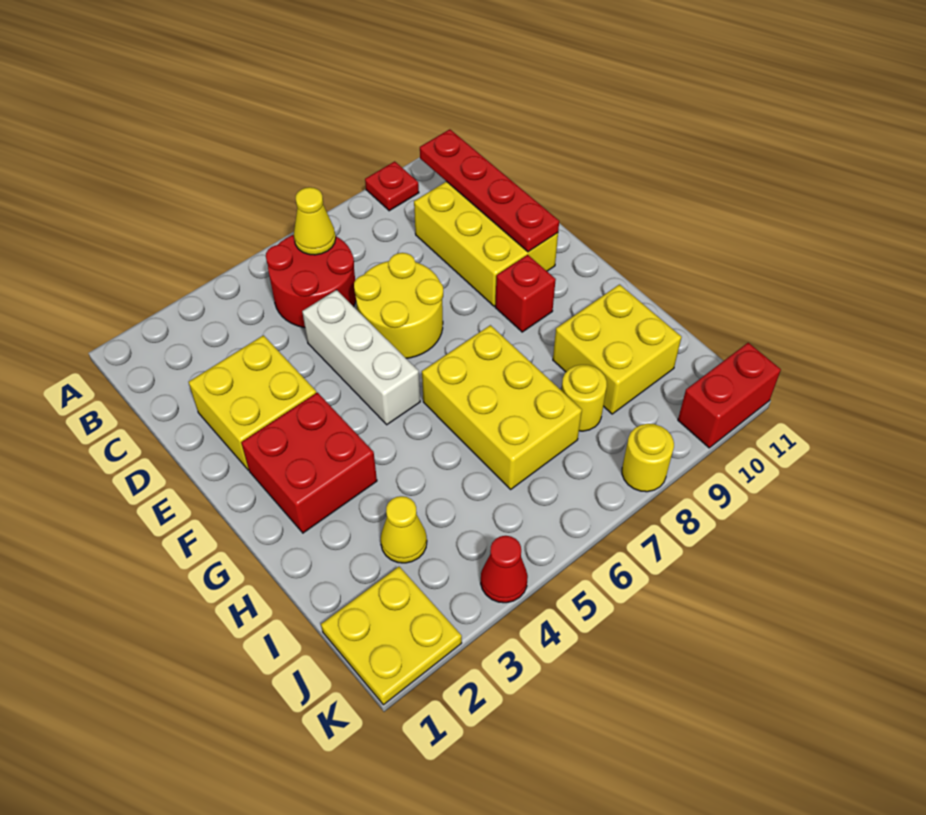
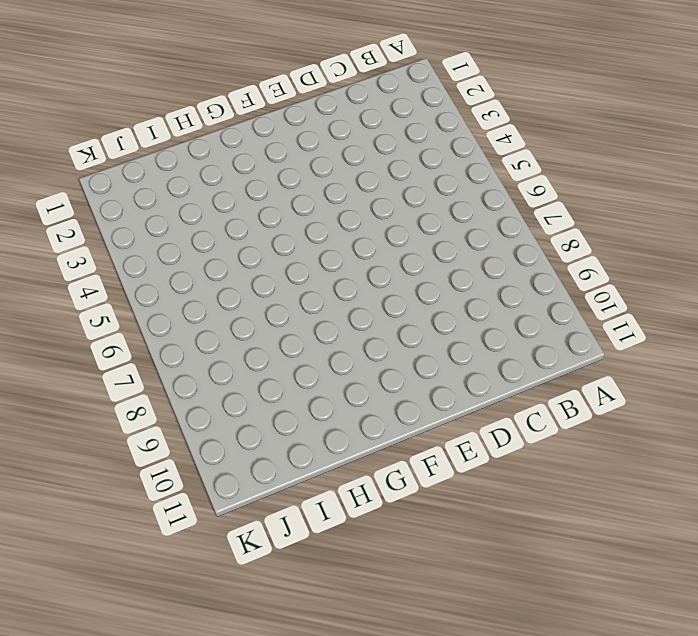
none -> red plate A9 level 1
none -> red round brick B5:C6 level 1
none -> yellow brick C9:E10 level 1

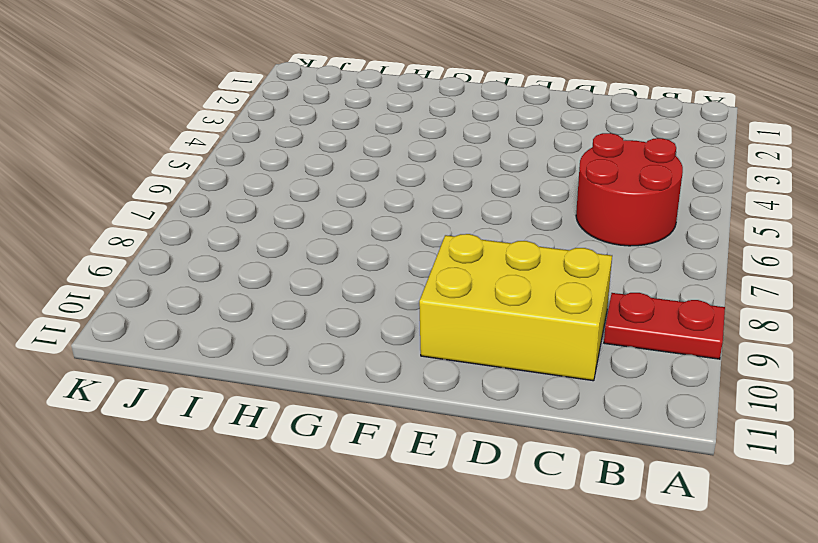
red plate A9:B9 level 1 -> red plate A9 level 1
none -> yellow brick D2:E3 level 1
none -> white brick D5:F5 level 1
none -> yellow round brick D6:E7 level 1

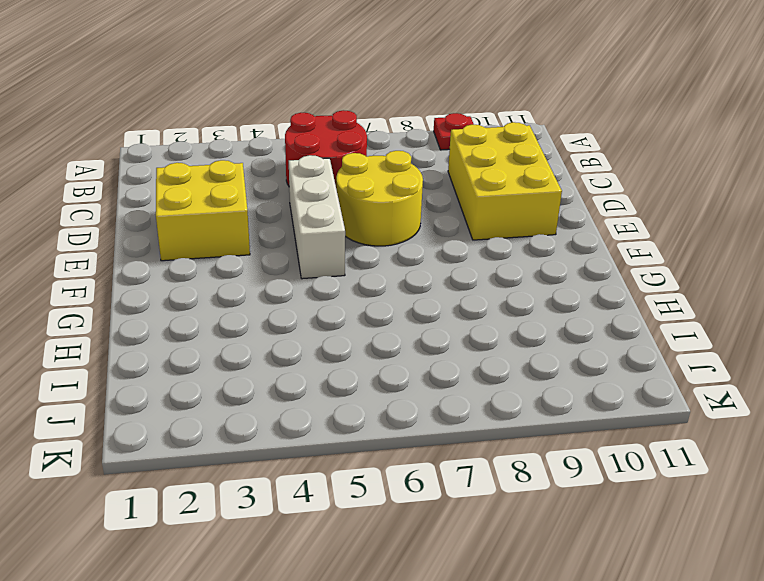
none -> red brick F2:G3 level 1
none -> red brick F9 level 1
none -> yellow brick G6:I7 level 1

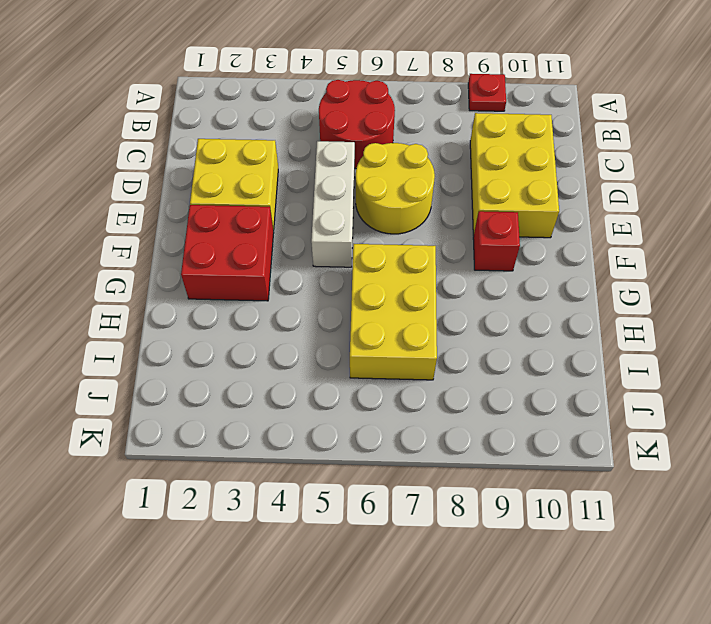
none -> yellow brick H9:I10 level 1
none -> yellow cone I3 level 1
none -> yellow round brick I8 level 1

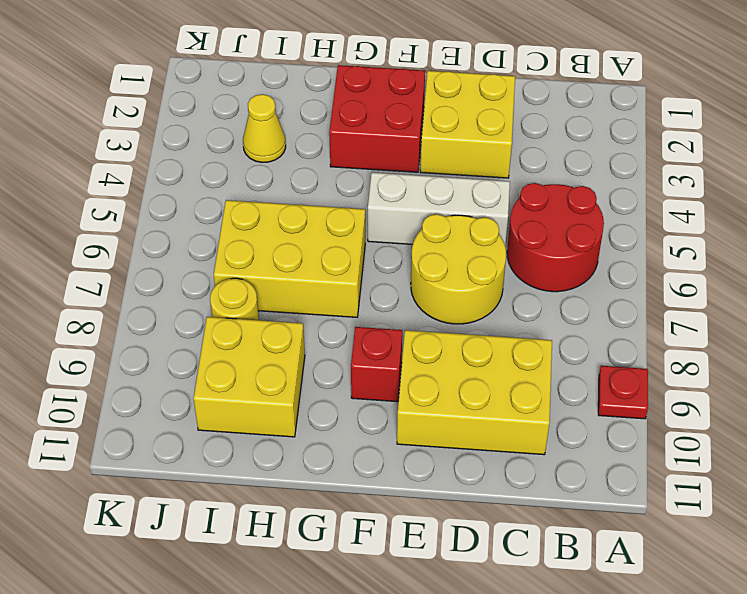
none -> yellow plate J1:K2 level 1
none -> red cone K4 level 1
none -> yellow round brick K8 level 1

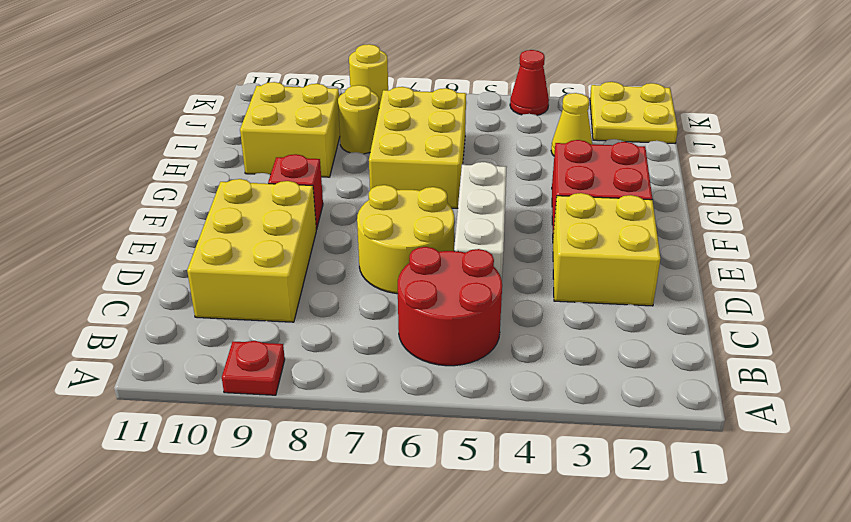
none -> red brick K10:K11 level 1
none -> yellow cone B6 level 2
none -> red plate B10:E10 level 2

